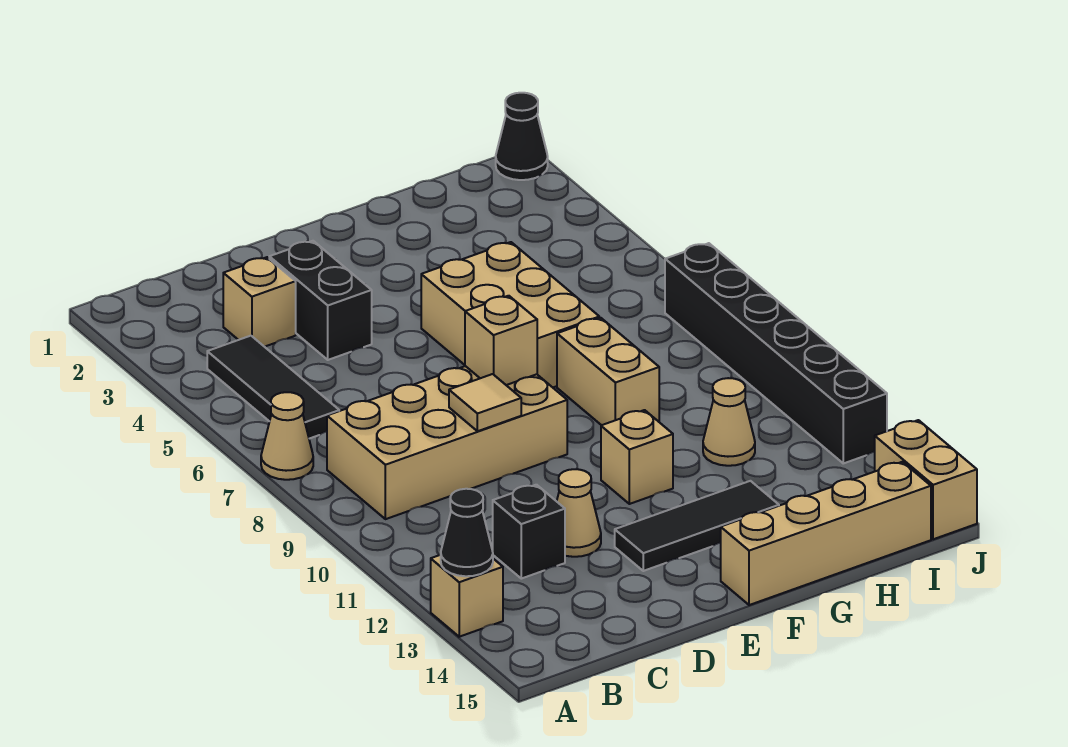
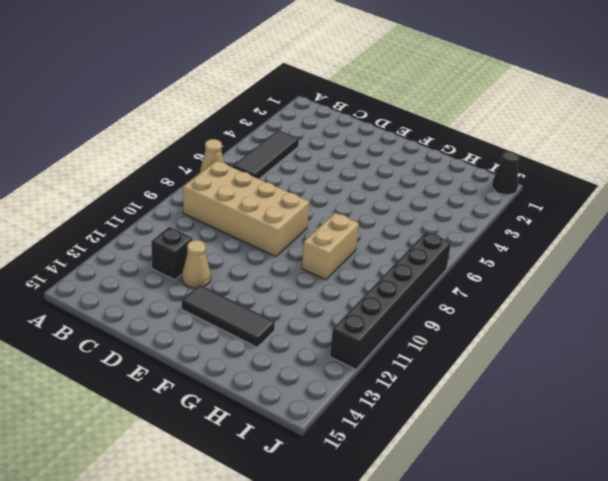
none -> tan brick A13 level 1
none -> tan brick C3 level 1
none -> black brick D3:D4 level 1

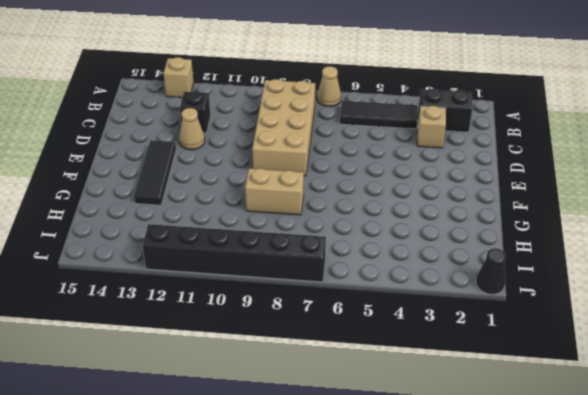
black brick B2:B3 level 1 -> black brick D3:D4 level 1
none -> tan brick F5:G7 level 1
none -> tan brick F11 level 1
none -> tan brick F15:I15 level 1

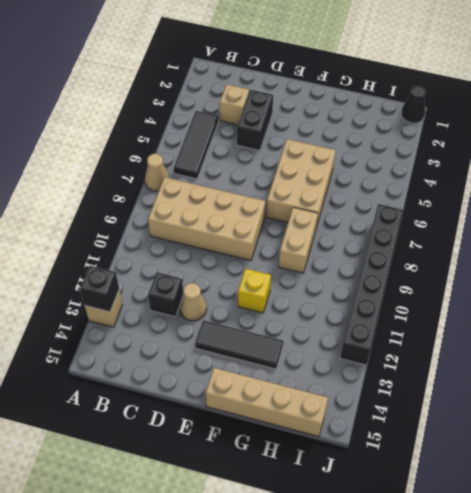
black brick A13 level 2 -> black cone A13 level 2
yellow brick F11 level 1 -> tan brick F11 level 1
none -> tan cone H11 level 1
none -> tan brick J14:J15 level 1
none -> tan tile D9 level 2

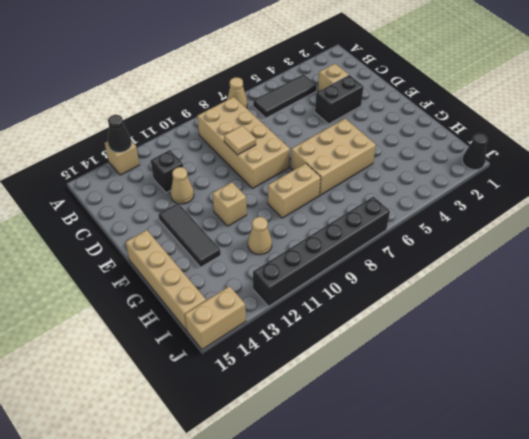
none -> tan brick E8 level 2

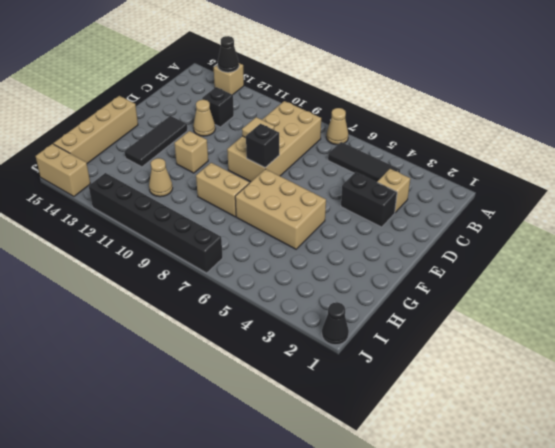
black brick E8 level 2 -> tan brick E8 level 2

